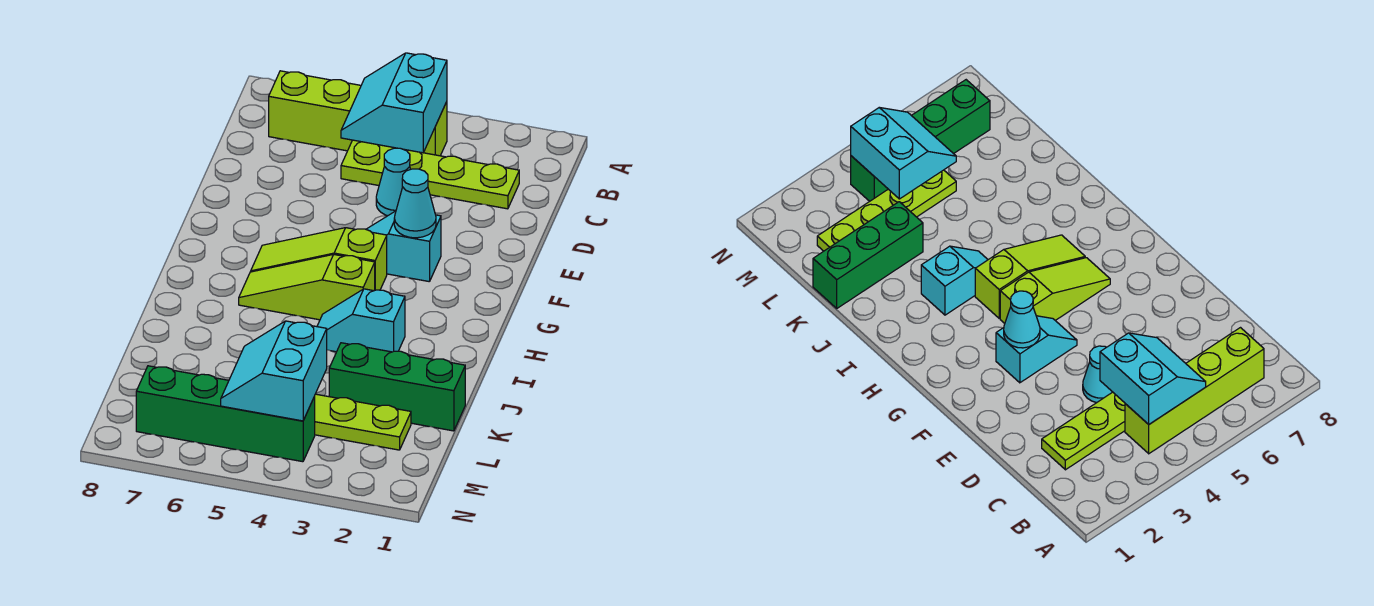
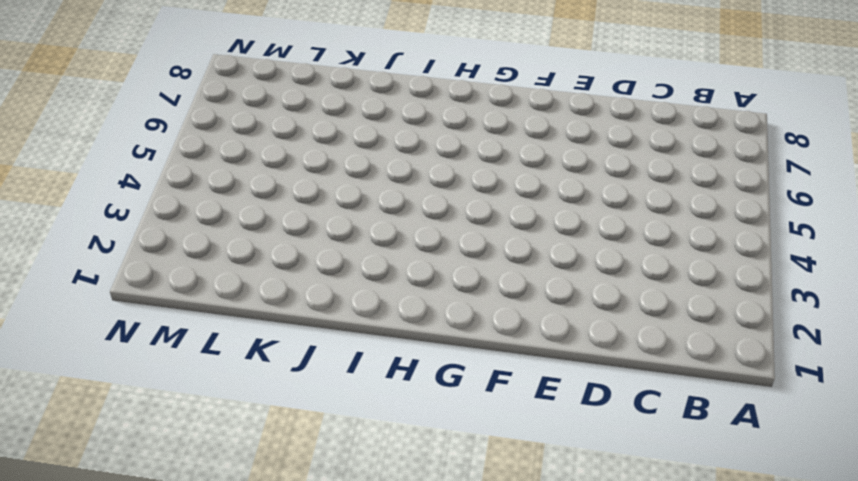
none -> lime brick B4:B7 level 1
none -> lime plate C2:C5 level 1
none -> cyan cone D4 level 1

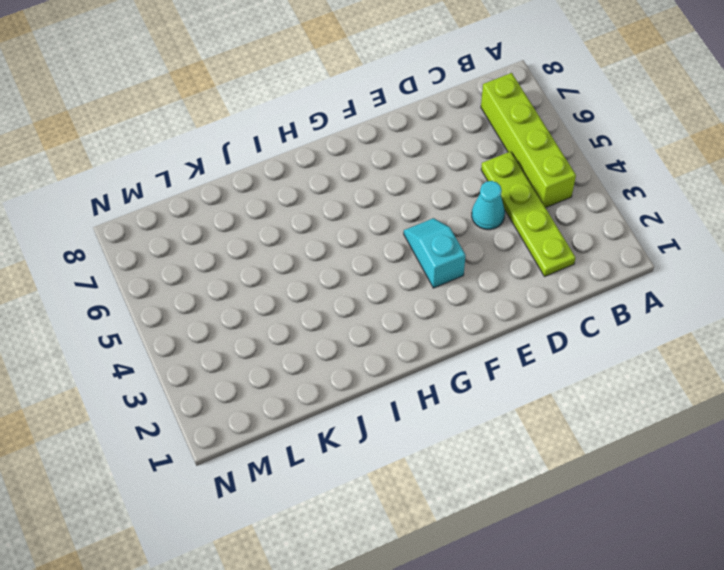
none -> lime slope G4:G6 level 1 top 4
none -> lime slope H4:H6 level 1 top 4
none -> cyan slope I3:I4 level 1 top 3

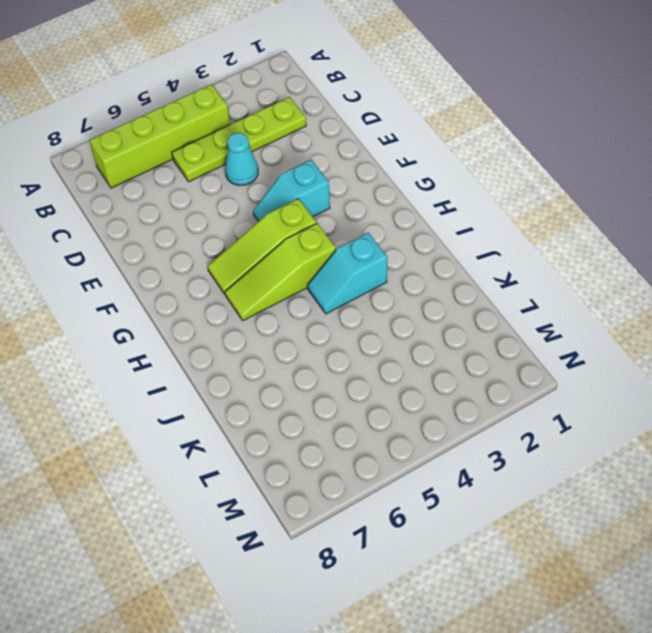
none -> green brick K1:K3 level 1
none -> lime plate L2:L5 level 1
none -> green brick M4:M7 level 1

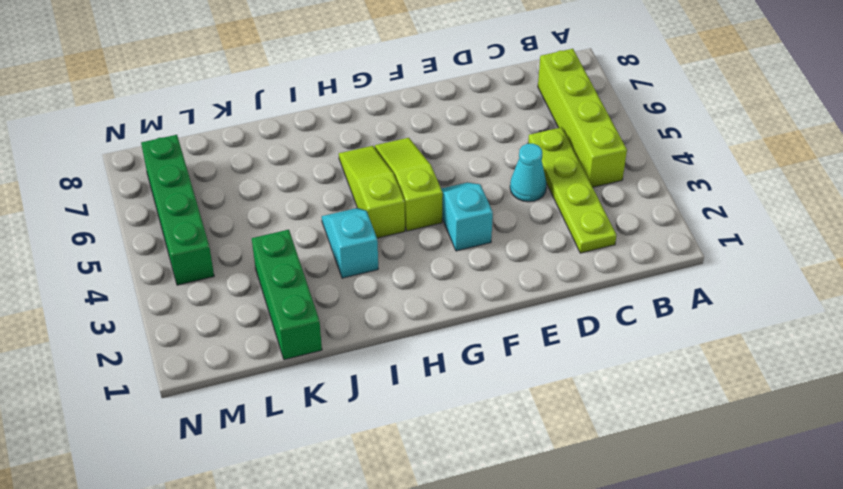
none -> lime plate L2:L5 level 1
none -> cyan slope B4:C5 level 2 top 4
none -> cyan cone F3 level 2

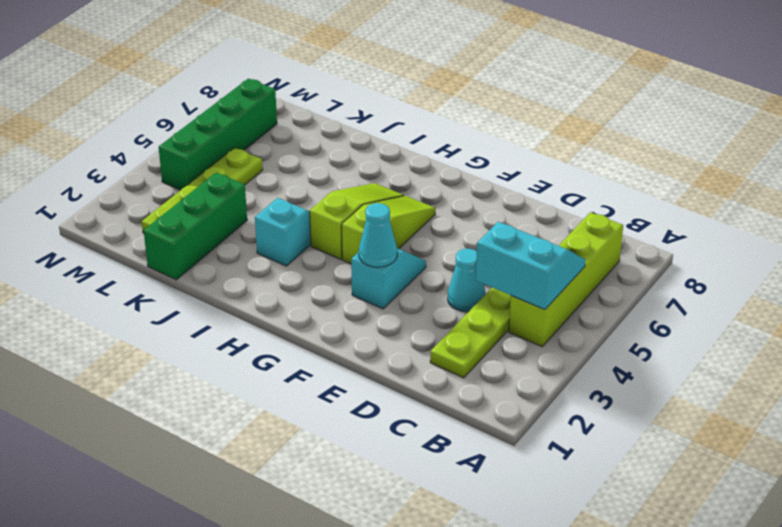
none -> cyan slope L4:M5 level 2 top 4

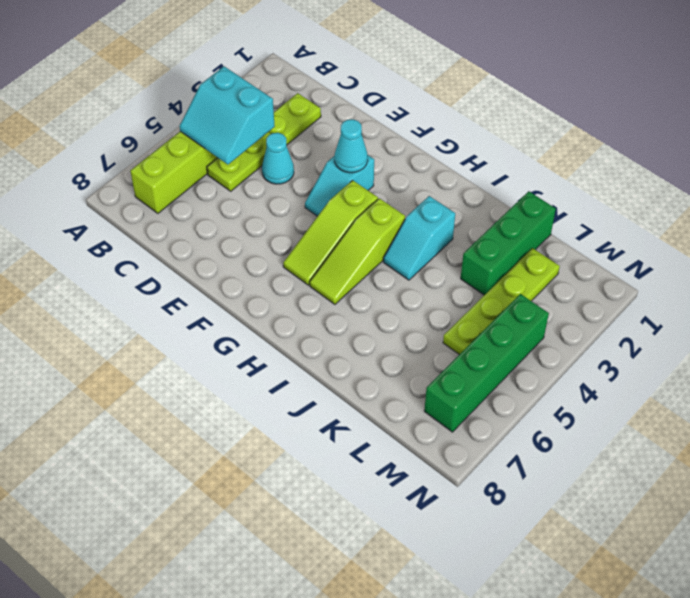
none -> cyan slope L4:M5 level 2 top 4

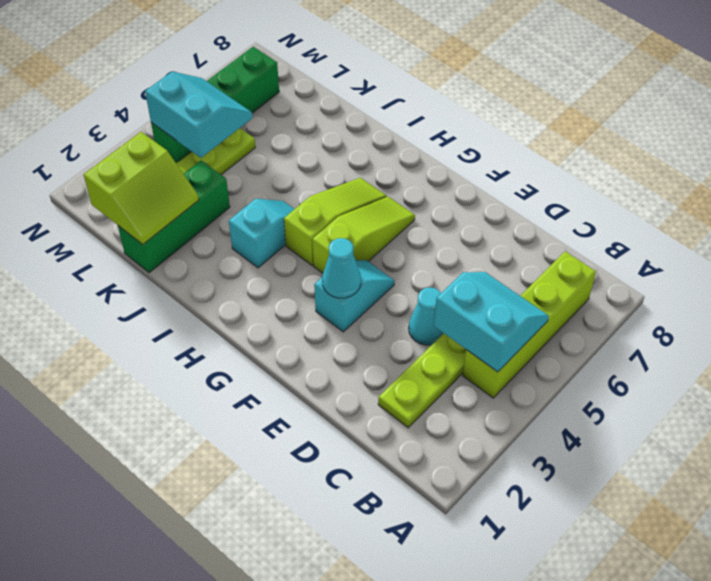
lime slope K1:L2 level 2 top L -> none

